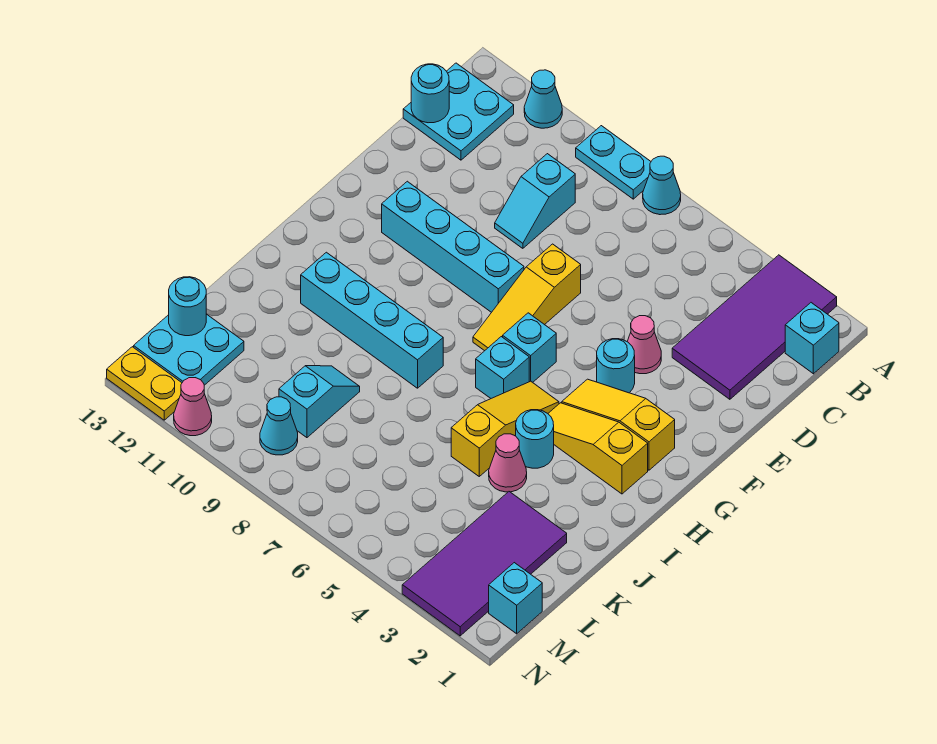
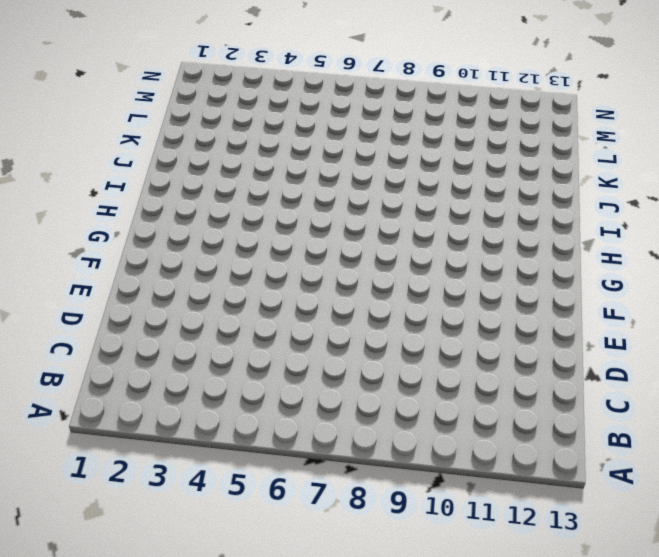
none -> purple tile A2:D3 level 1
none -> cyan cone A7 level 1
none -> cyan plate A8:A9 level 1

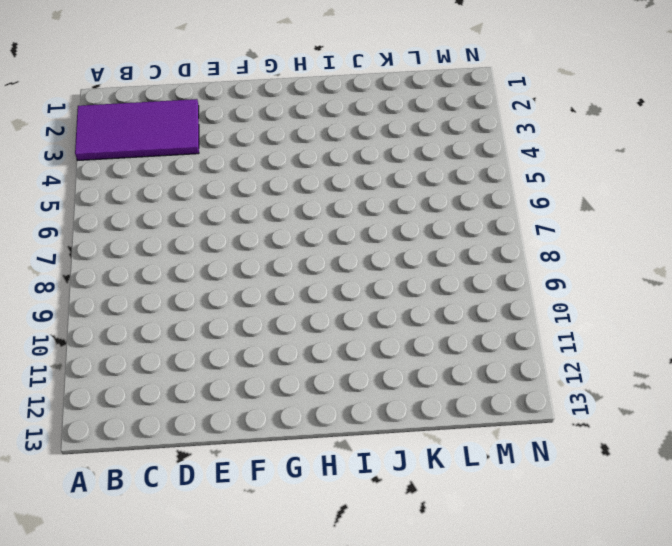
none -> cyan cone A7 level 1
none -> cyan plate A8:A9 level 1
none -> cyan cone A11 level 1

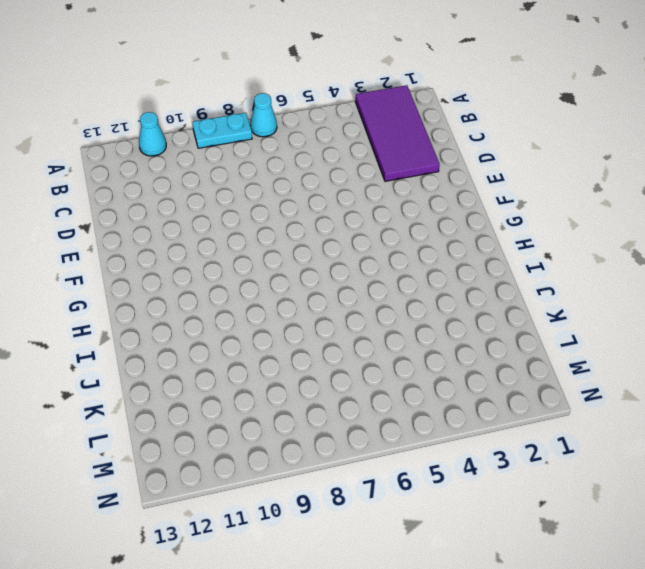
none -> cyan brick B1 level 1
none -> cyan plate B12:C13 level 1
none -> cyan slope C9:D9 level 1 top C

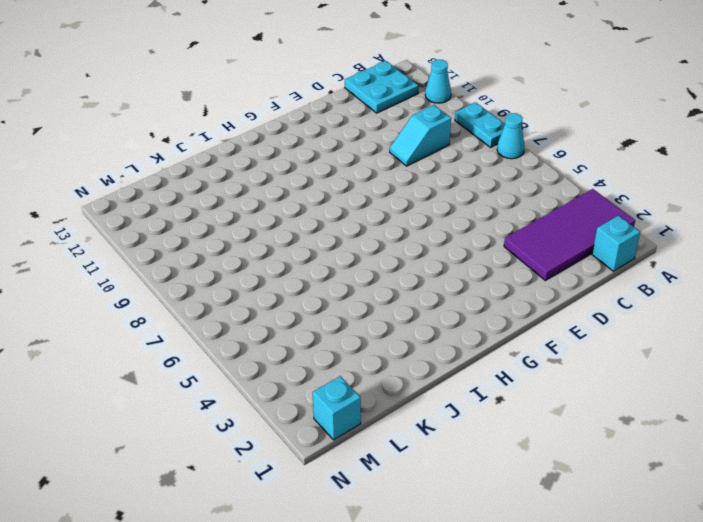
none -> pink cone E4 level 1
none -> yellow slope E7:G7 level 1 top E
none -> cyan round brick F4 level 1

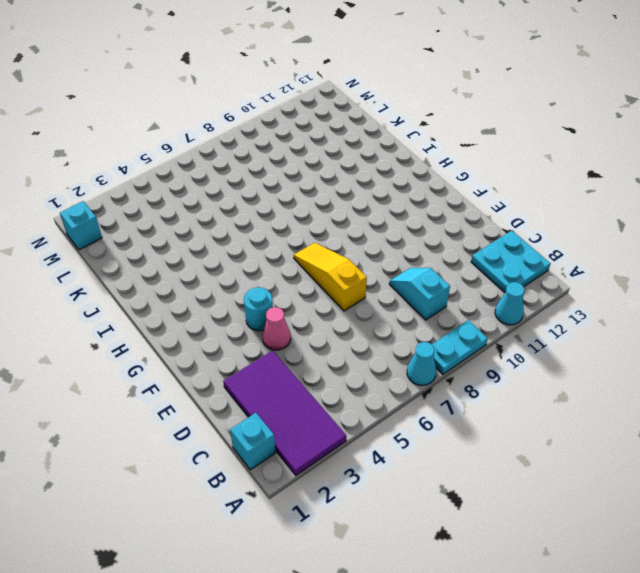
none -> cyan brick F8:F11 level 1
none -> yellow slope G2:G4 level 1 top 2
none -> cyan brick G6 level 1

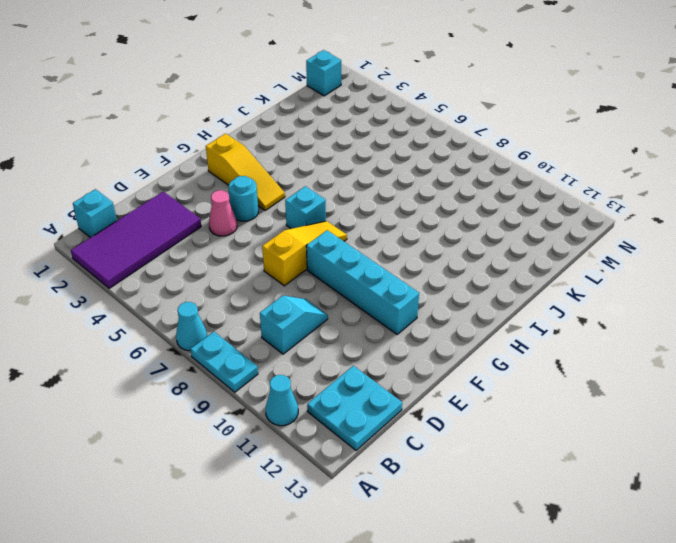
none -> yellow slope H2:H4 level 1 top 2
none -> yellow slope H5:J5 level 1 top J
none -> cyan brick H6 level 1

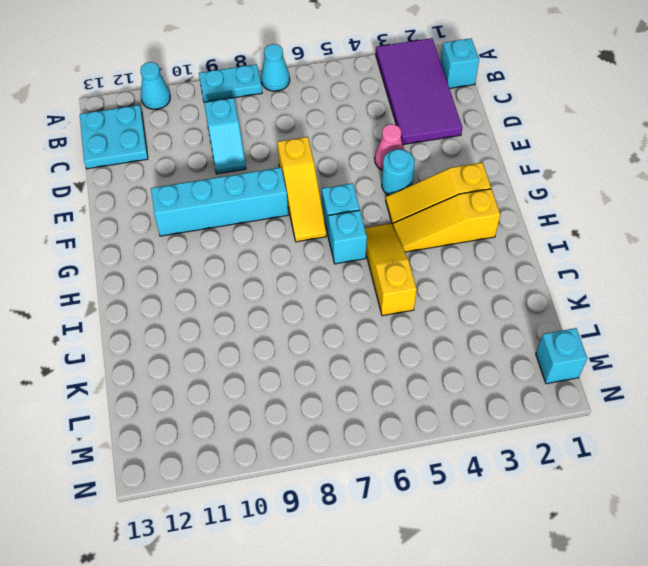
none -> cyan round brick I4 level 1
none -> cyan brick I8:I11 level 1
none -> pink cone J4 level 1

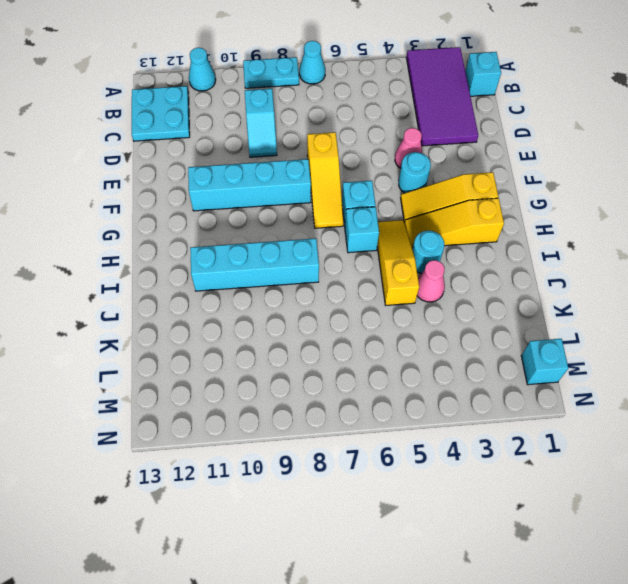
none -> purple tile K2:N3 level 1
none -> cyan slope K9:L9 level 1 top L
none -> cyan plate L12:M13 level 1

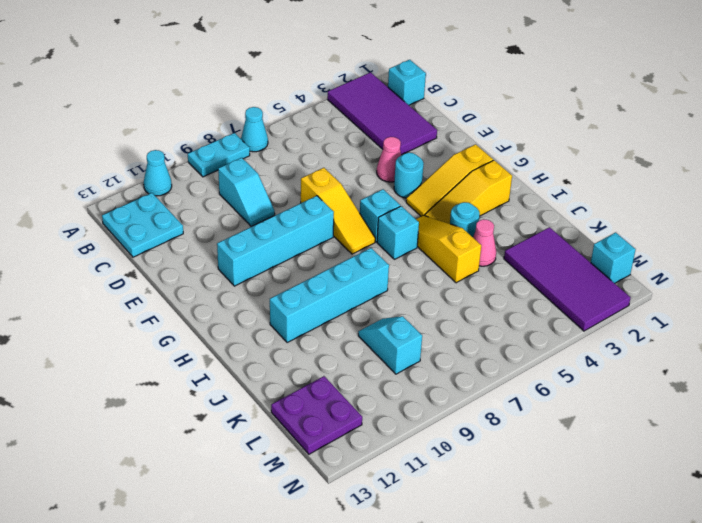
purple plate L12:M13 level 1 -> cyan plate L12:M13 level 1
none -> cyan cone M9 level 1
none -> pink cone N11 level 1
none -> yellow plate N12:N13 level 1

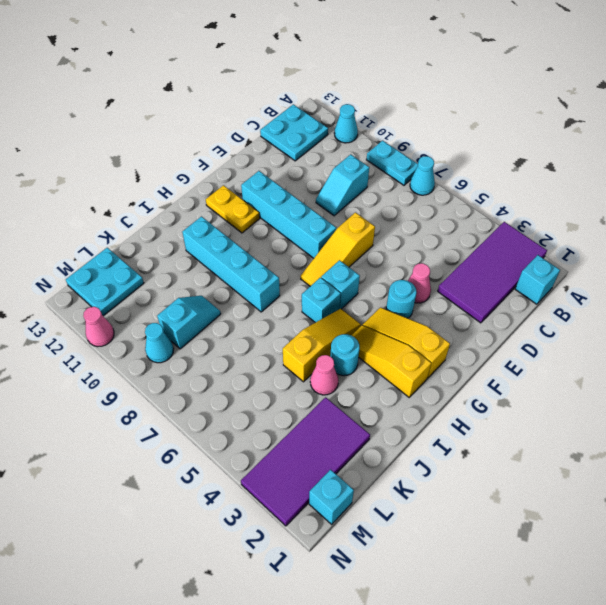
yellow plate G11:G12 level 1 -> yellow plate N12:N13 level 1
none -> cyan round brick C13 level 2
none -> cyan round brick L13 level 2

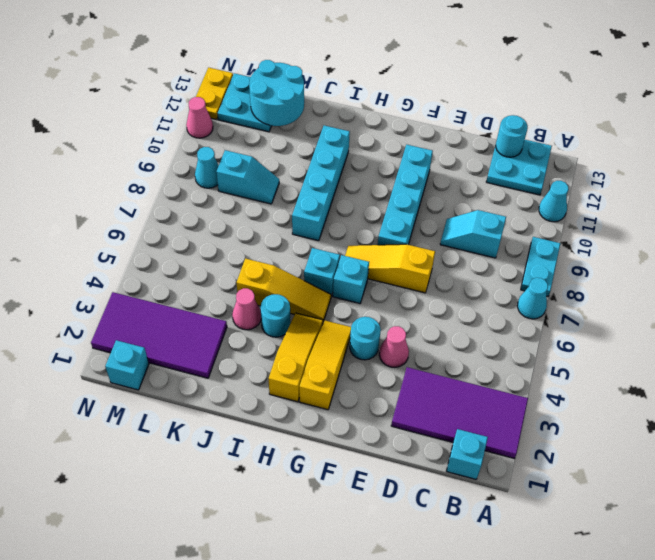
cyan round brick K12:L13 level 2 -> cyan round brick L13 level 2

